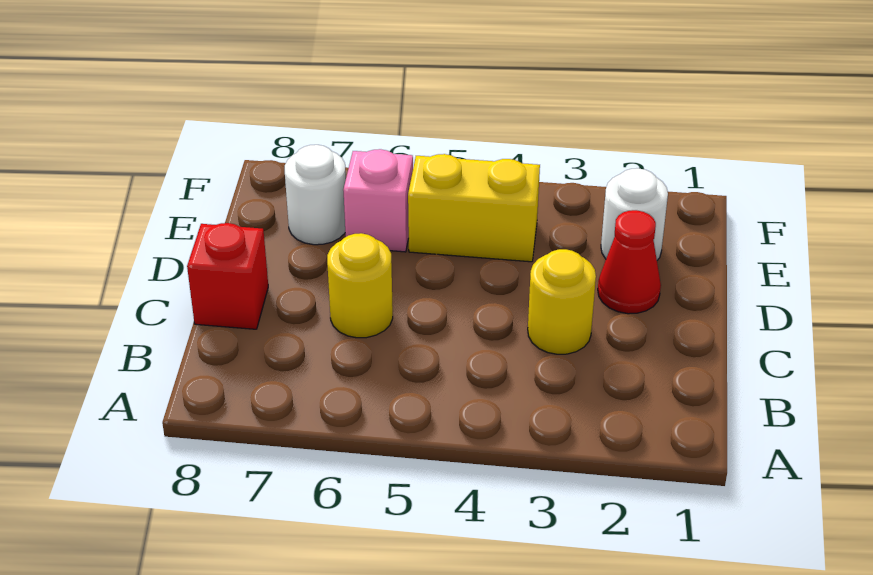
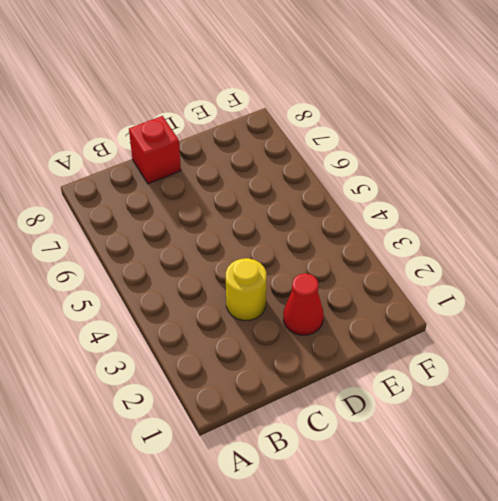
none -> yellow round brick C6 level 1
none -> white round brick E2 level 1

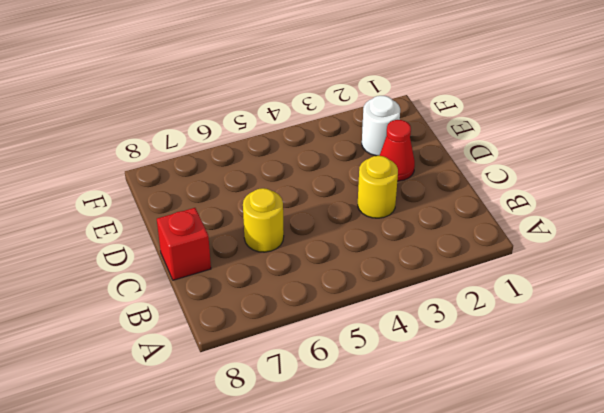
none -> yellow brick E4:E5 level 1
none -> pink brick E6 level 1

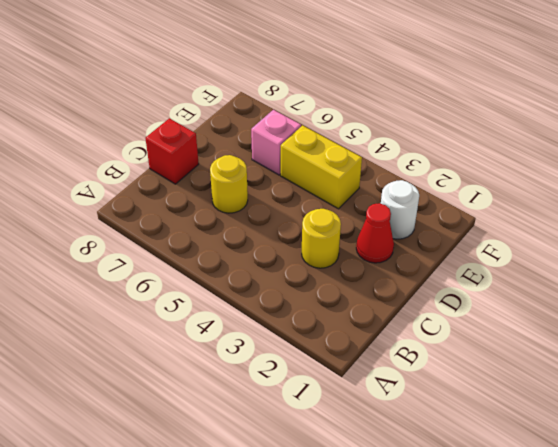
none -> white round brick E7 level 1

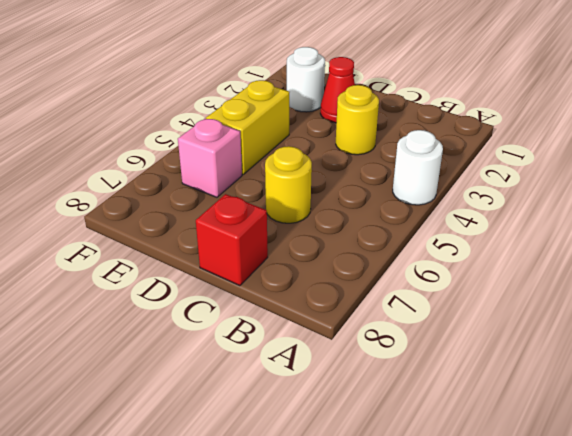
white round brick A4 level 1 -> white round brick E7 level 1

